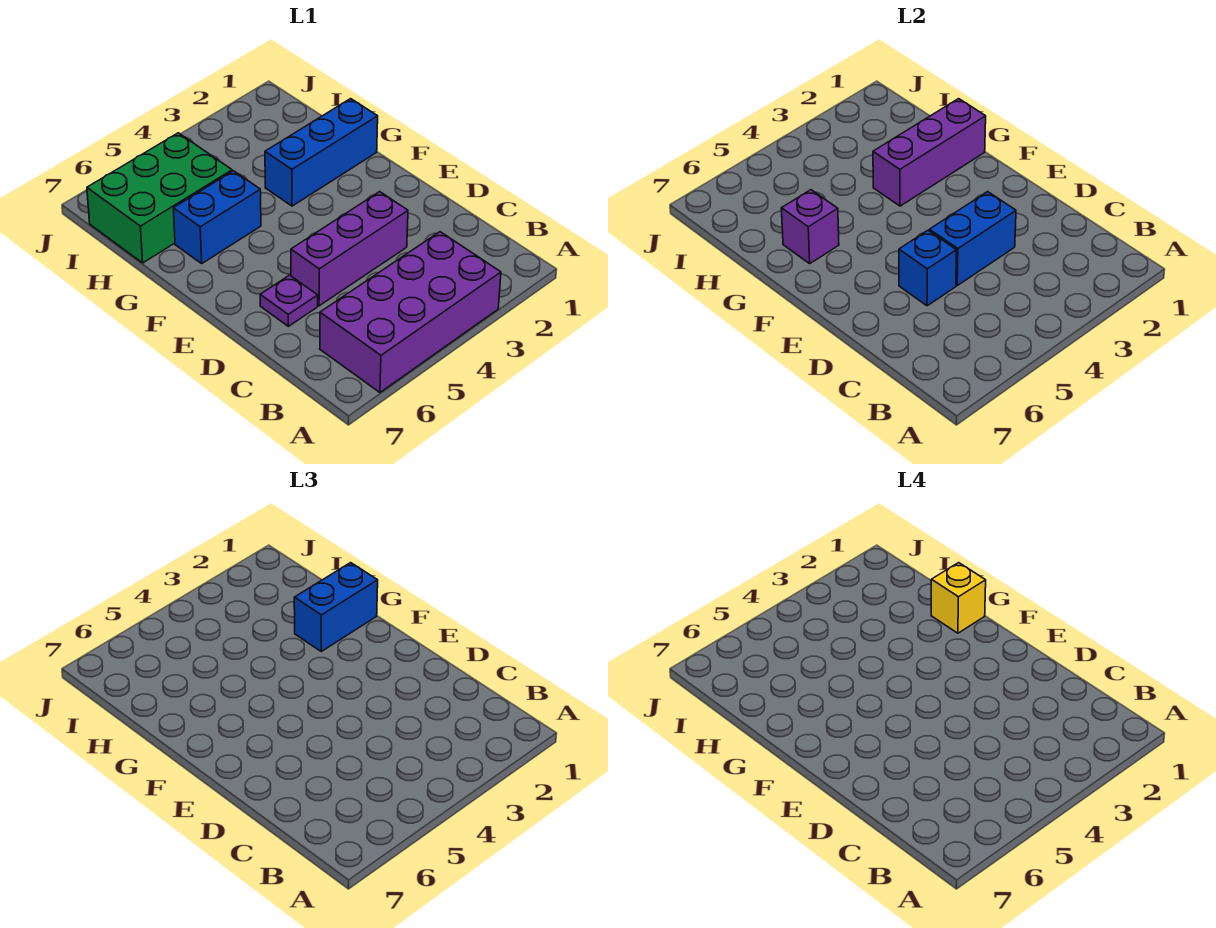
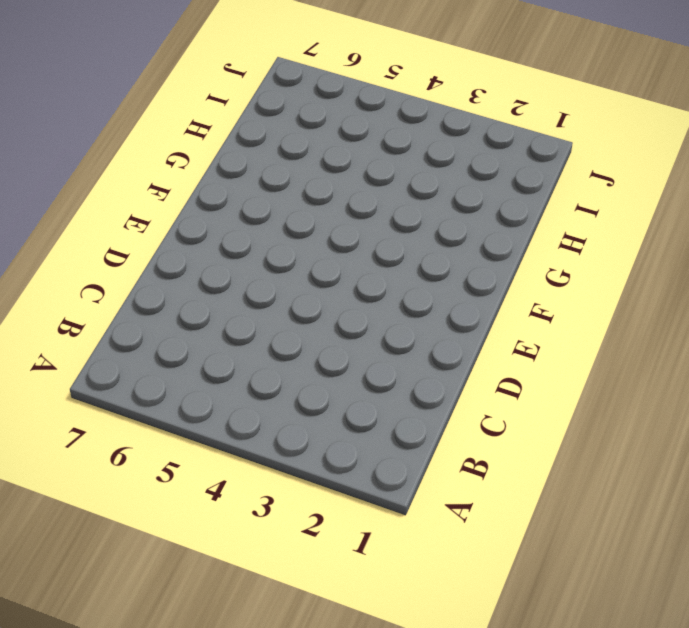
none -> purple brick A3:B6 level 1
none -> purple brick D3:D5 level 1
none -> purple plate D6 level 1

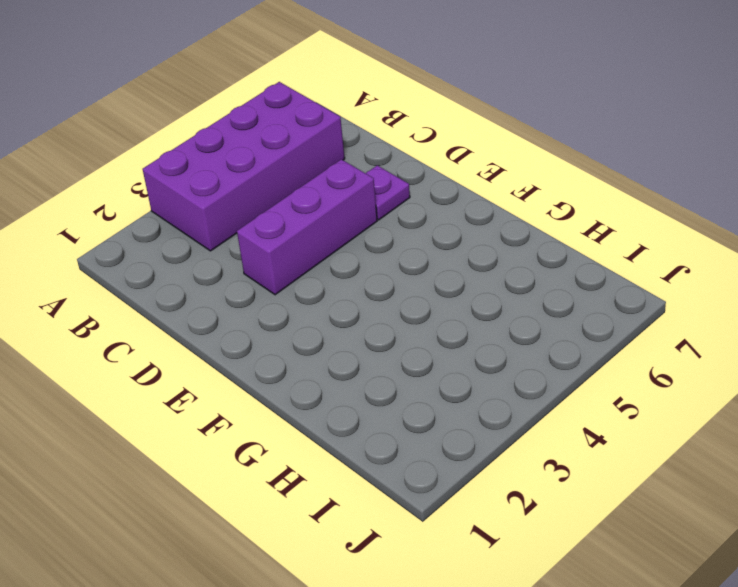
none -> blue brick G1:G3 level 1
none -> blue brick G5:G6 level 1
none -> green brick H5:I7 level 1

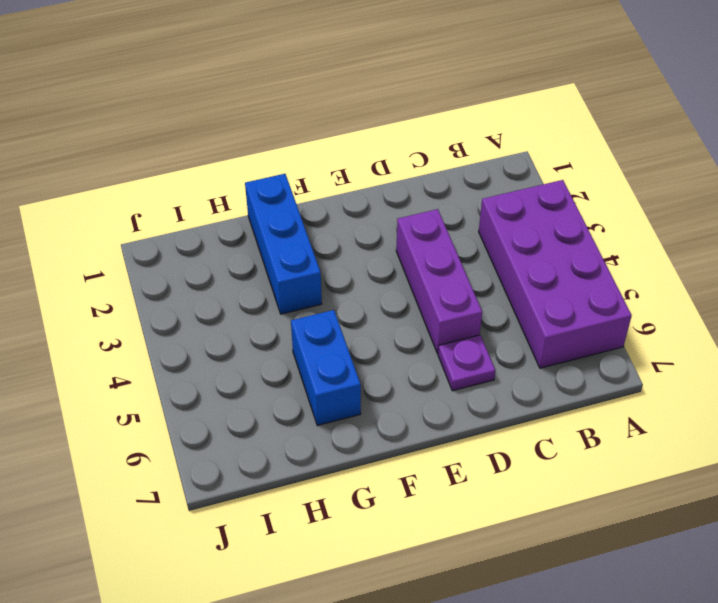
none -> green brick H5:I7 level 1
none -> blue brick D3:D4 level 2
none -> blue brick D5 level 2

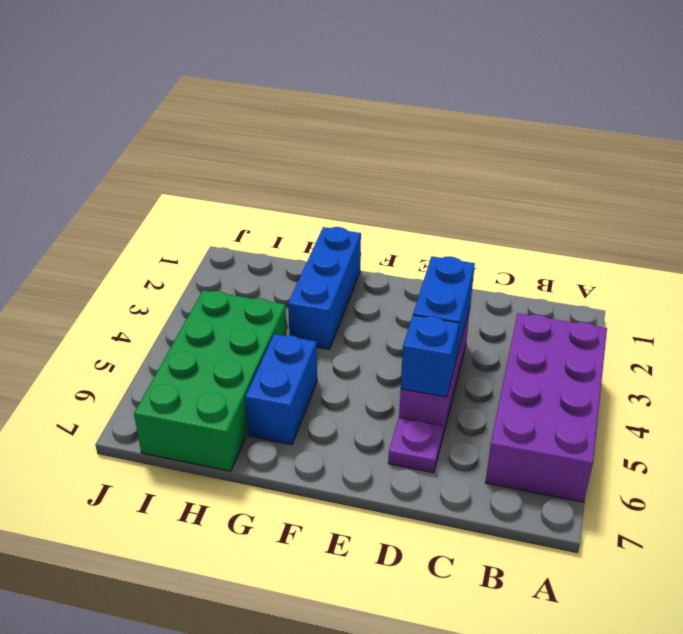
green brick H4:I7 level 1 -> green brick H5:I7 level 1
none -> purple brick G1:G3 level 2
none -> purple brick G6 level 2
none -> blue brick G1:G2 level 3

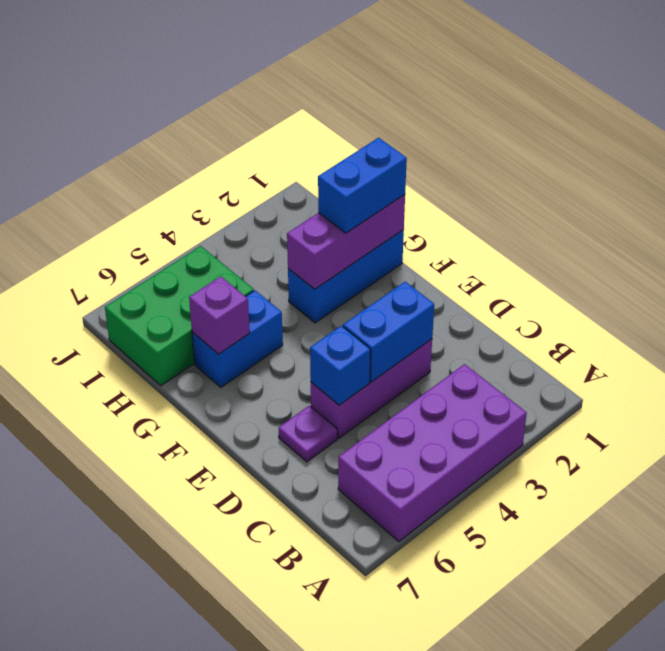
none -> yellow brick G1 level 4

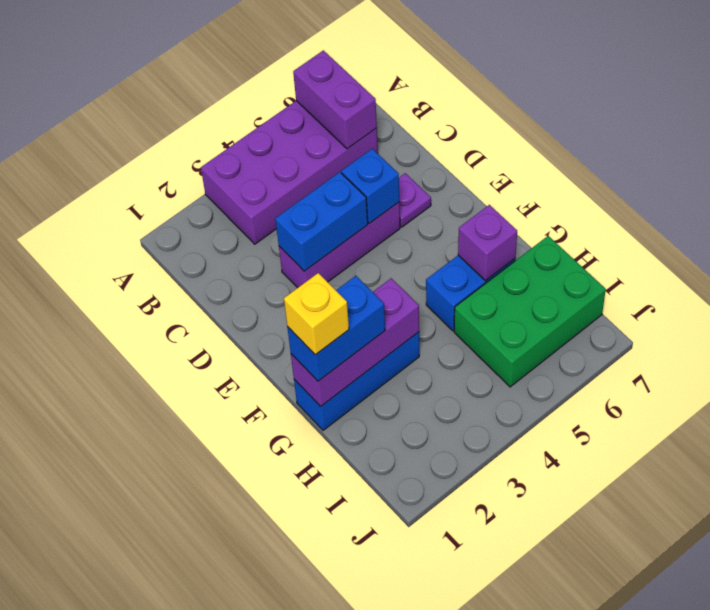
purple brick A6:B6 level 2 -> none

